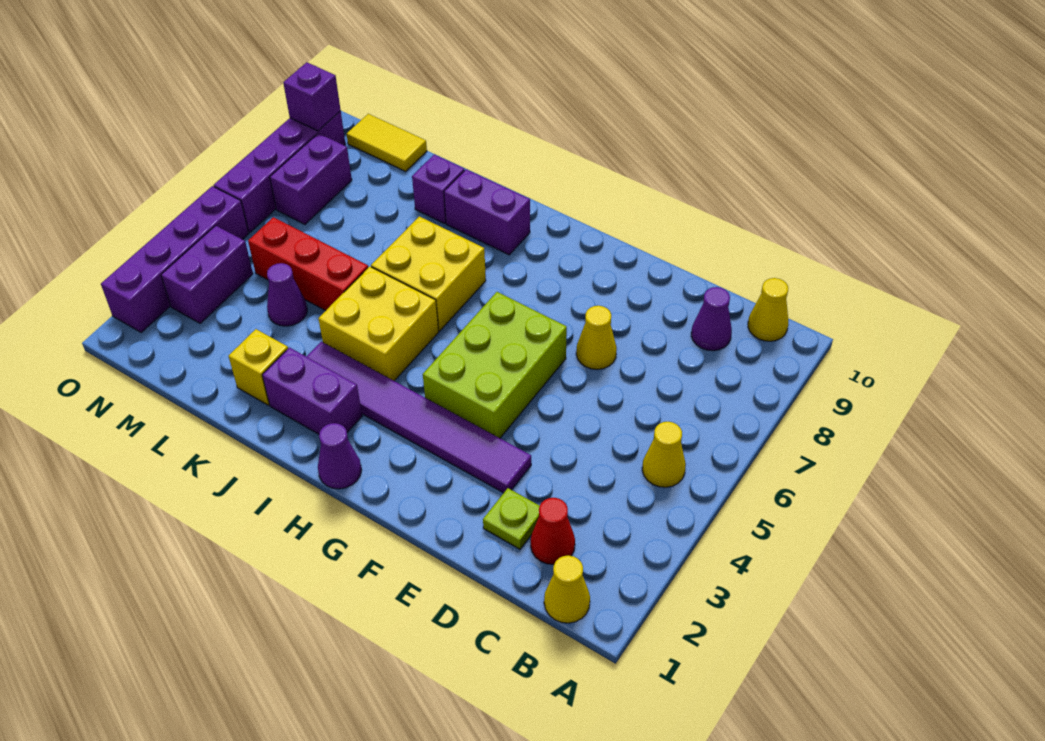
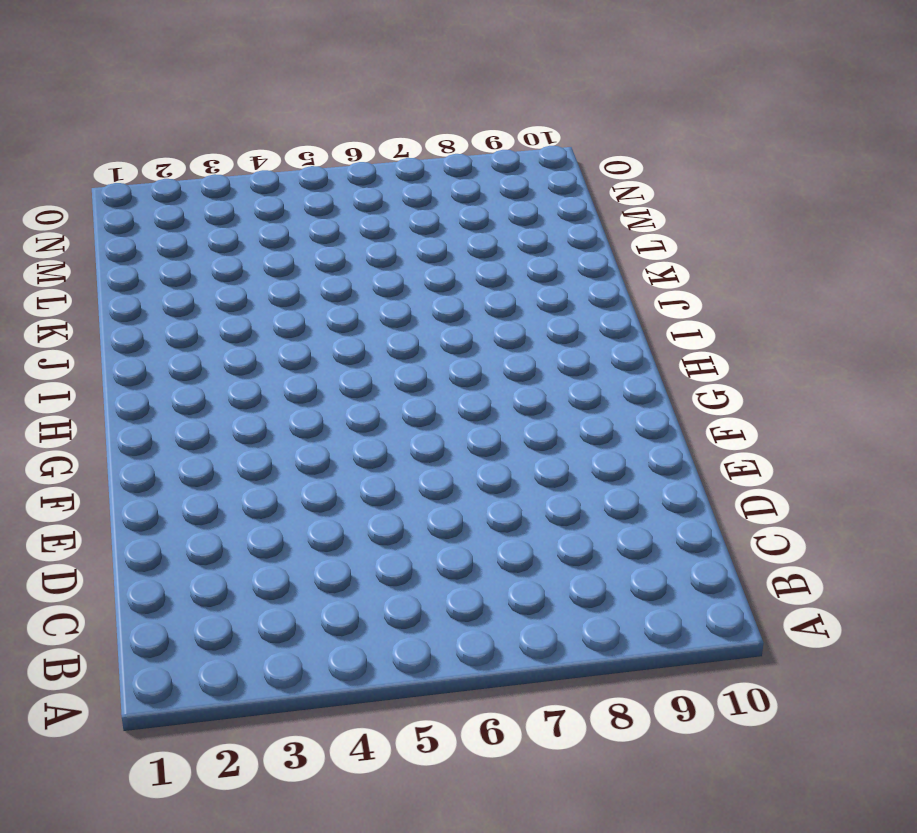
none -> yellow cone B1 level 1
none -> yellow cone B5 level 1
none -> yellow cone B10 level 1

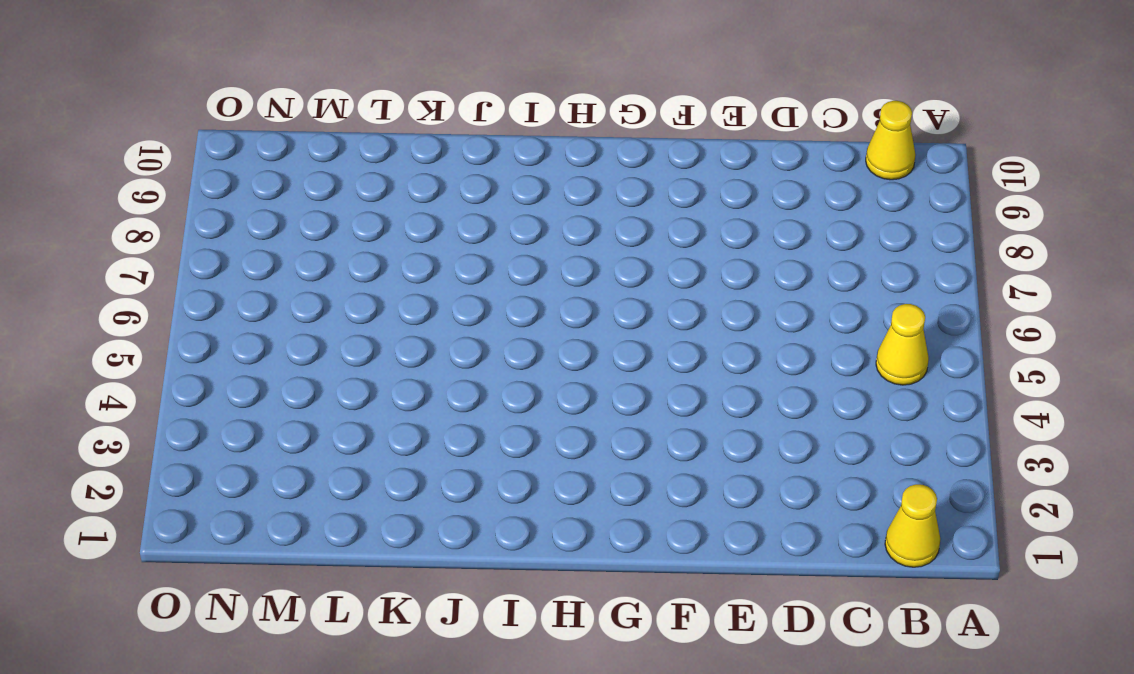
none -> red cone C2 level 1
none -> purple cone C9 level 1
none -> lime plate D2 level 1

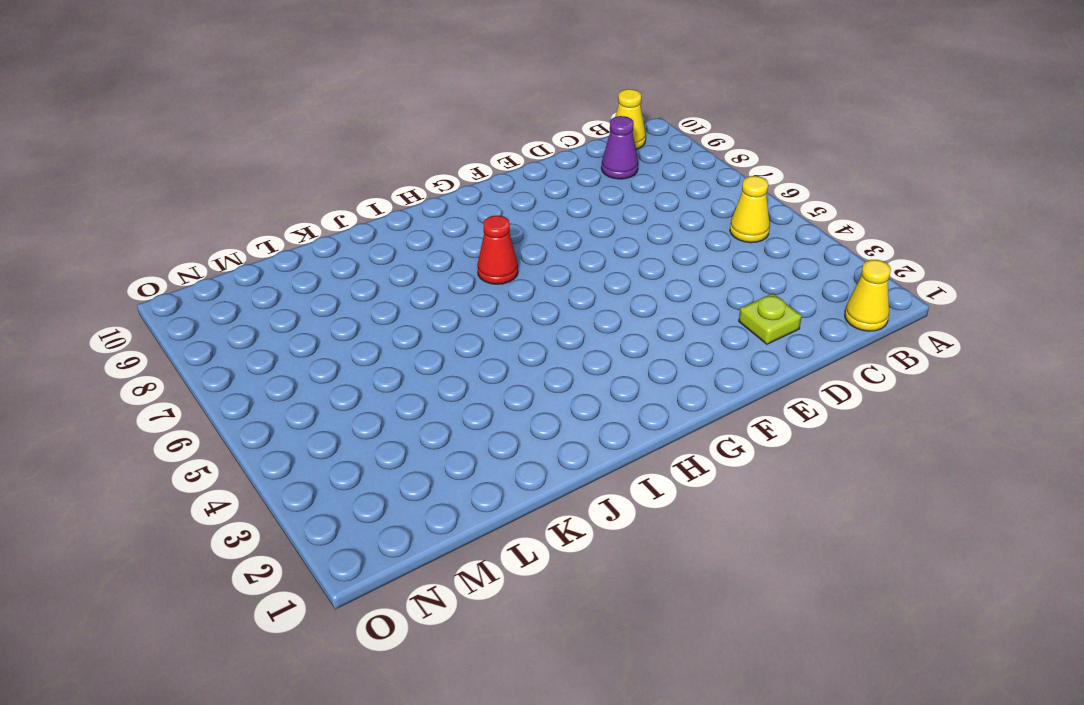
red cone H7 level 1 -> red cone C2 level 1
none -> purple tile E3:J3 level 1
none -> yellow cone E7 level 1
none -> lime brick F4:G6 level 1

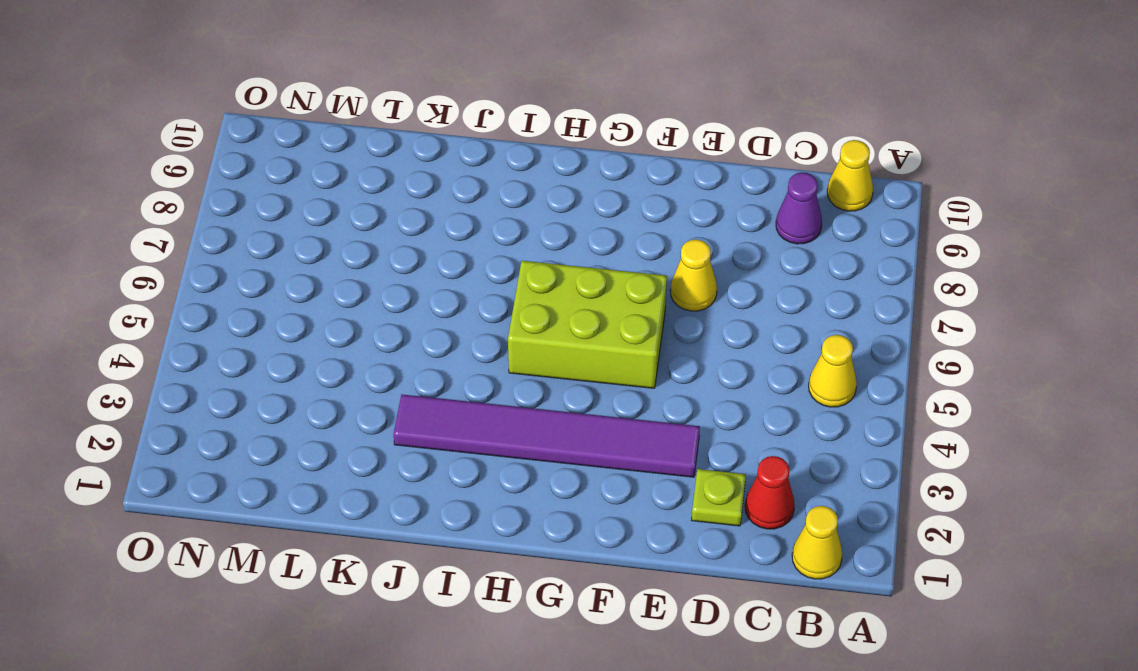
lime brick F5:H6 level 1 -> lime brick F4:G6 level 1
none -> purple cone H1 level 1
none -> purple brick I2:J2 level 1
none -> yellow brick I4:J5 level 1

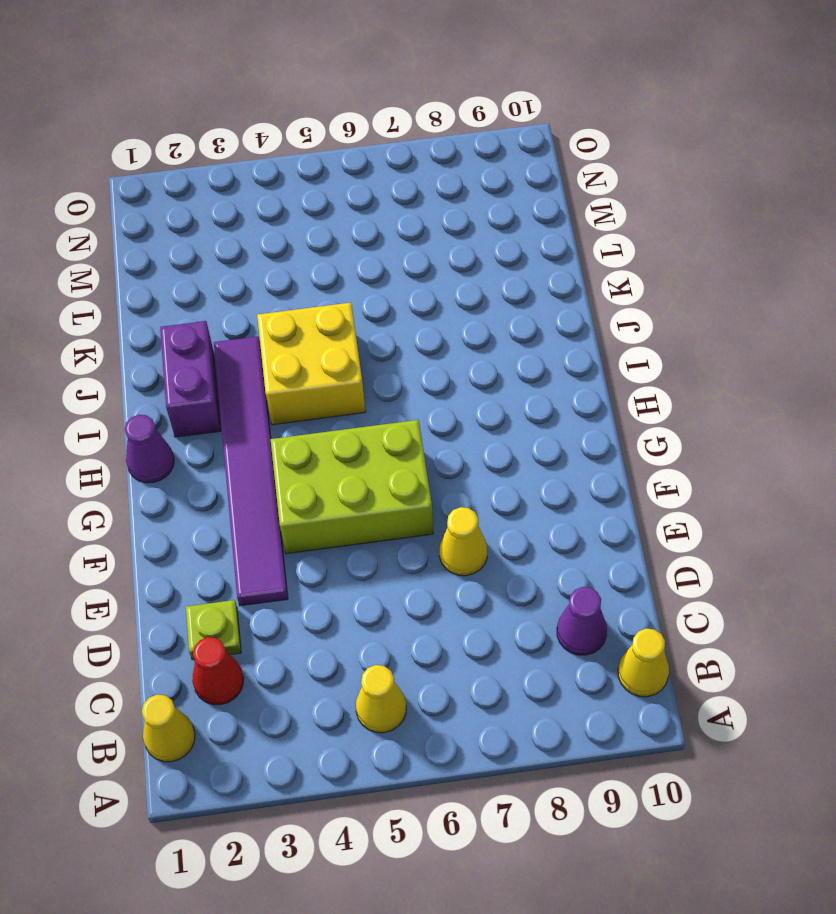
none -> yellow brick I6:J7 level 1
none -> purple brick I9:J9 level 1
none -> yellow brick K2 level 1

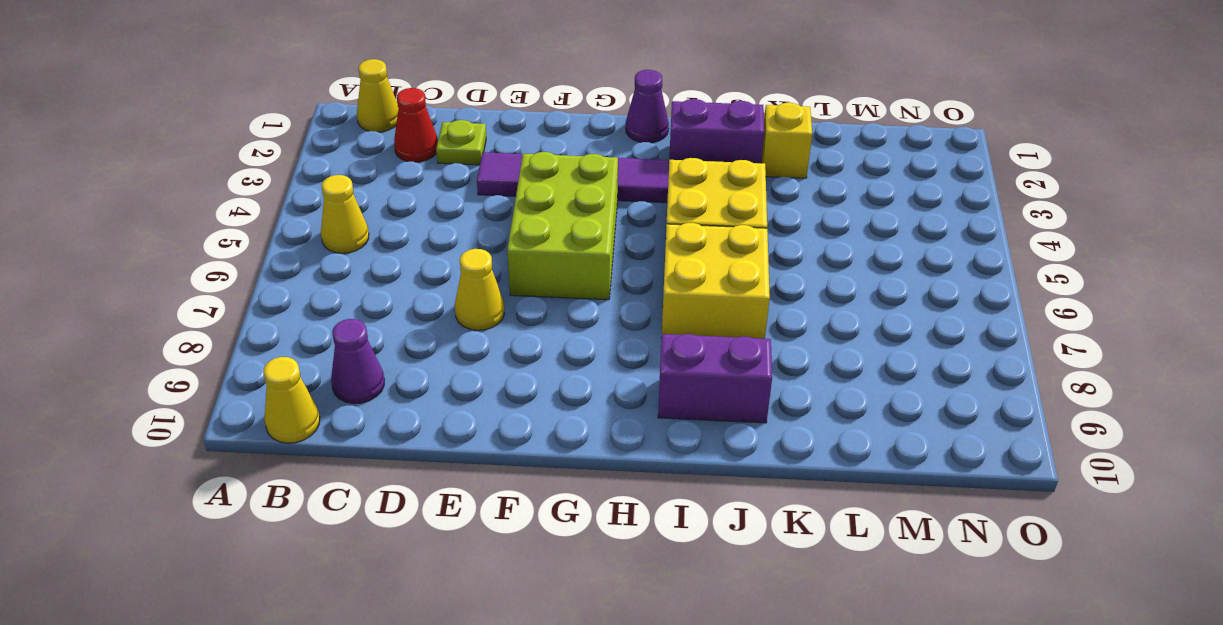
none -> red brick K5:M5 level 1
none -> purple brick K9 level 1
none -> purple cone L4 level 1

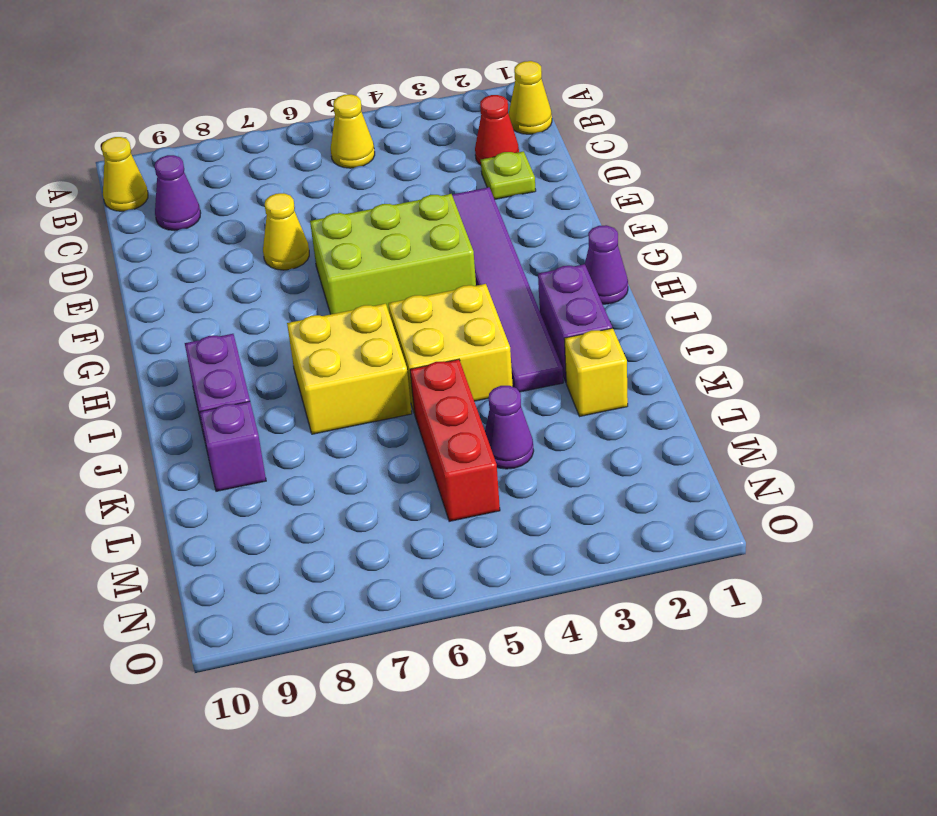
none -> yellow tile M10:N10 level 1
none -> purple brick N3:N4 level 1
none -> purple brick N7:N8 level 1

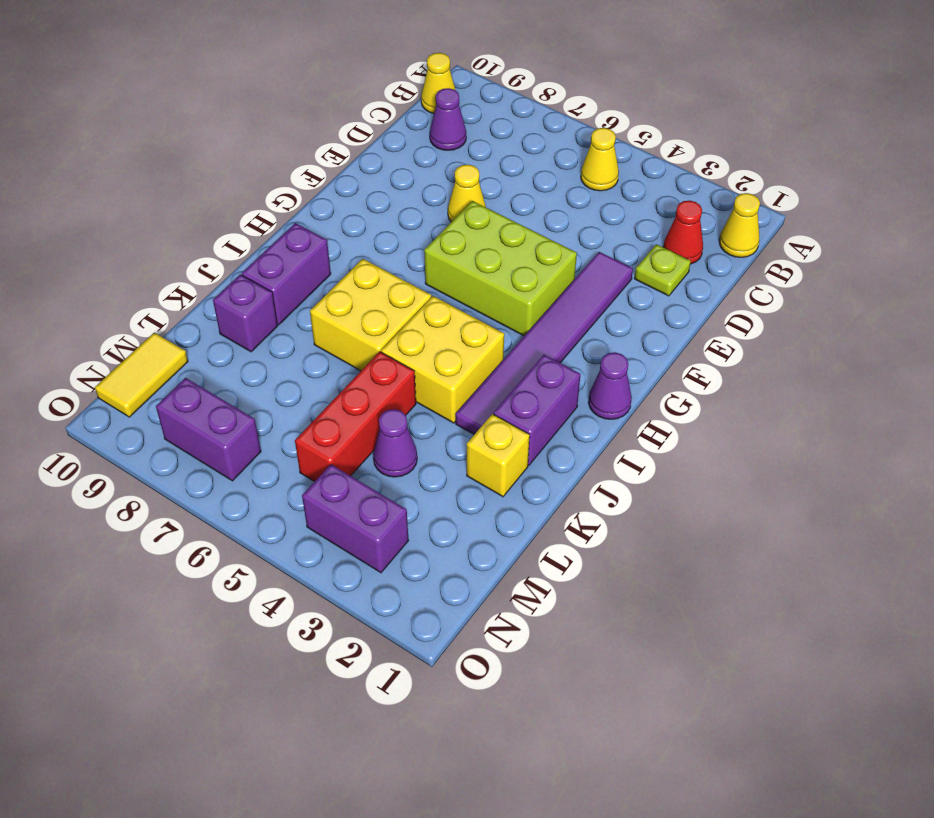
none -> purple brick O2:O5 level 1
none -> purple brick O6:O9 level 1
none -> purple brick O9 level 2

